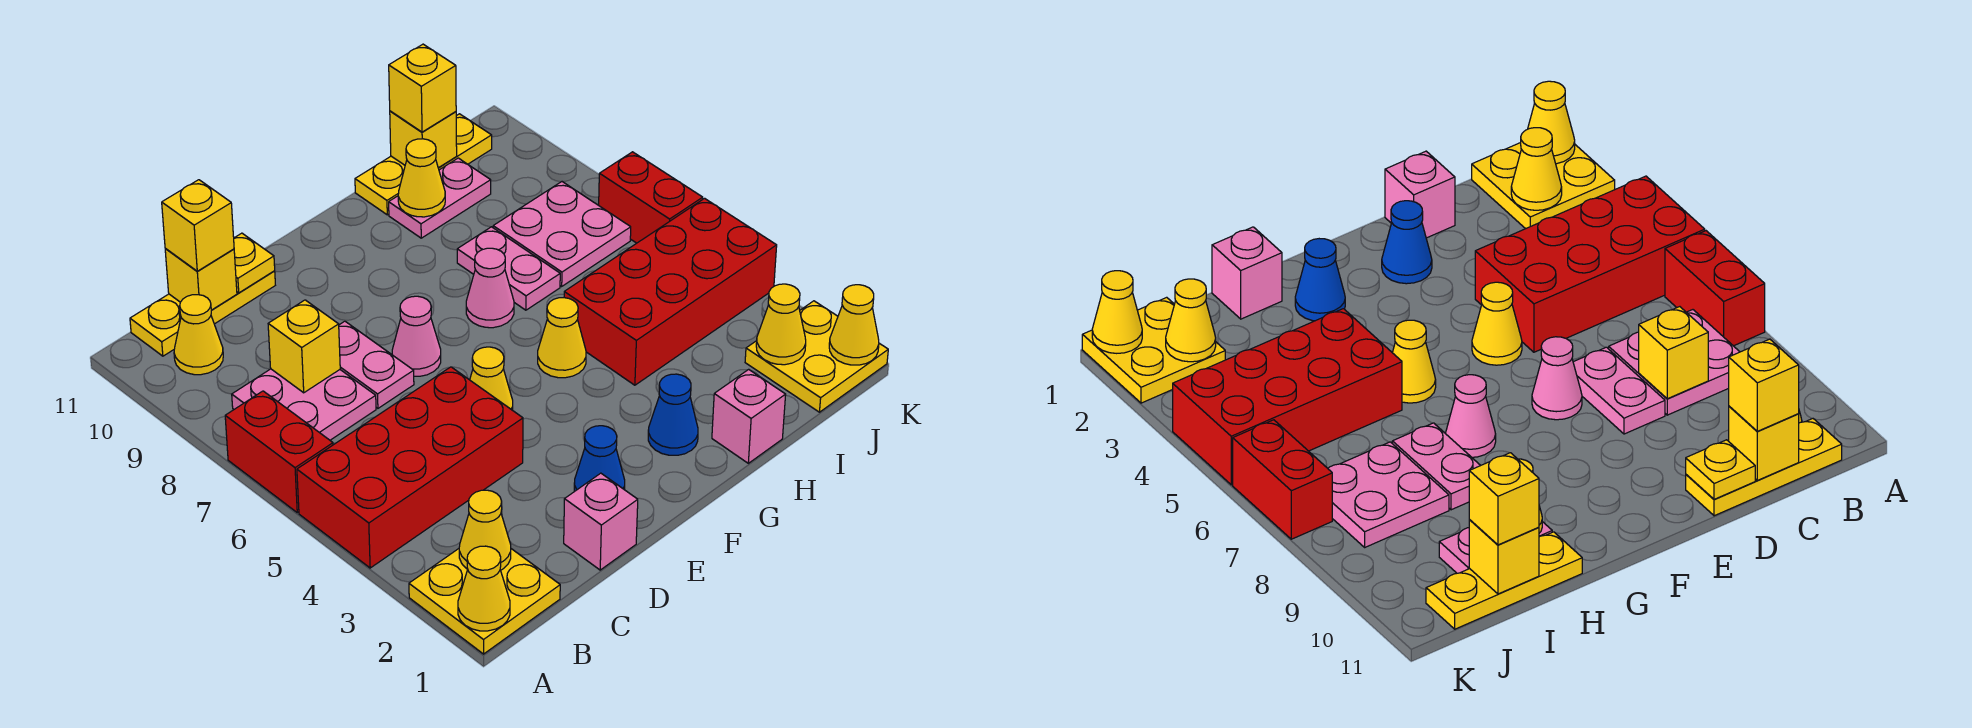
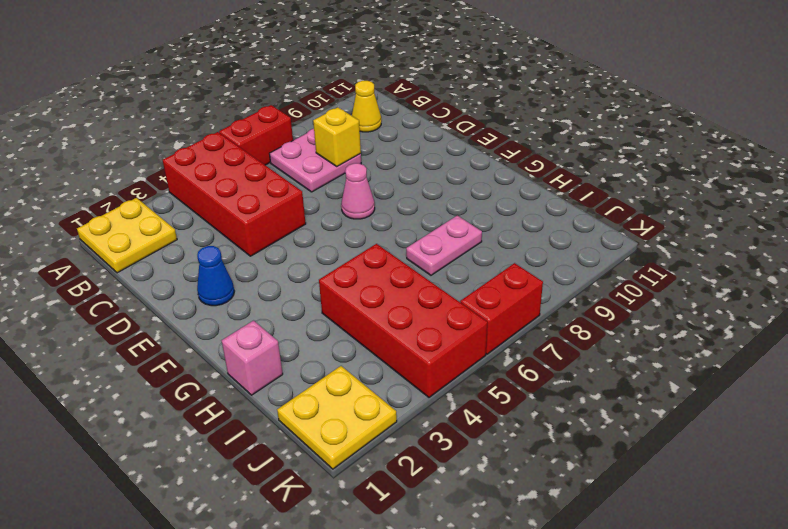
none -> yellow plate B11:D11 level 1
none -> pink brick D1 level 1
none -> pink plate D7:D8 level 1
none -> yellow cone E5 level 1

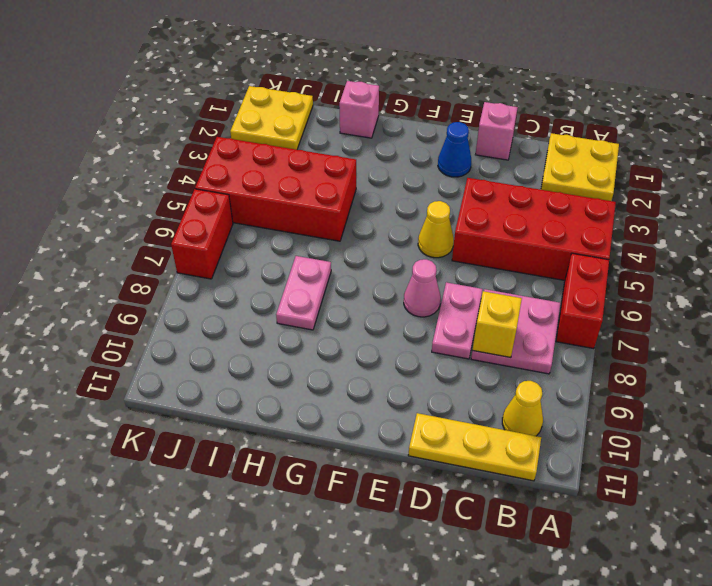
none -> blue cone G2 level 1
none -> yellow cone G5 level 1
none -> pink cone G7 level 1
none -> pink plate H10:I10 level 1

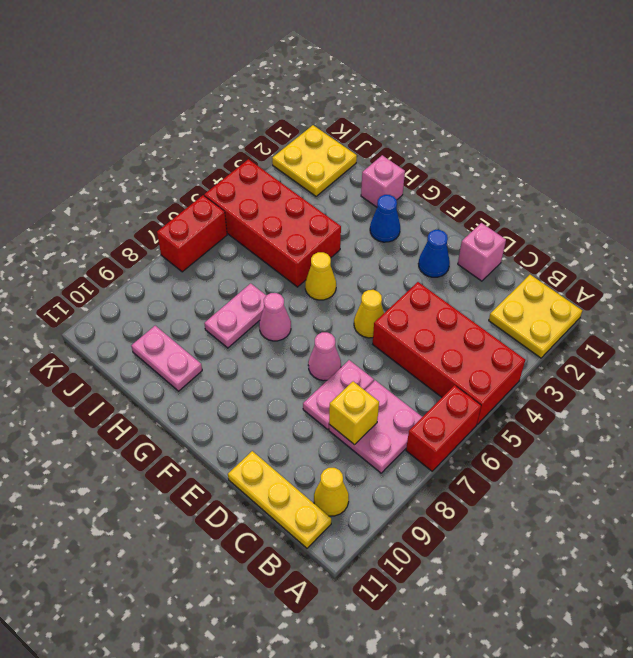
none -> yellow plate H11:J11 level 1
none -> pink plate I7:J8 level 1
none -> yellow cone A1 level 2
none -> yellow cone B2 level 2

